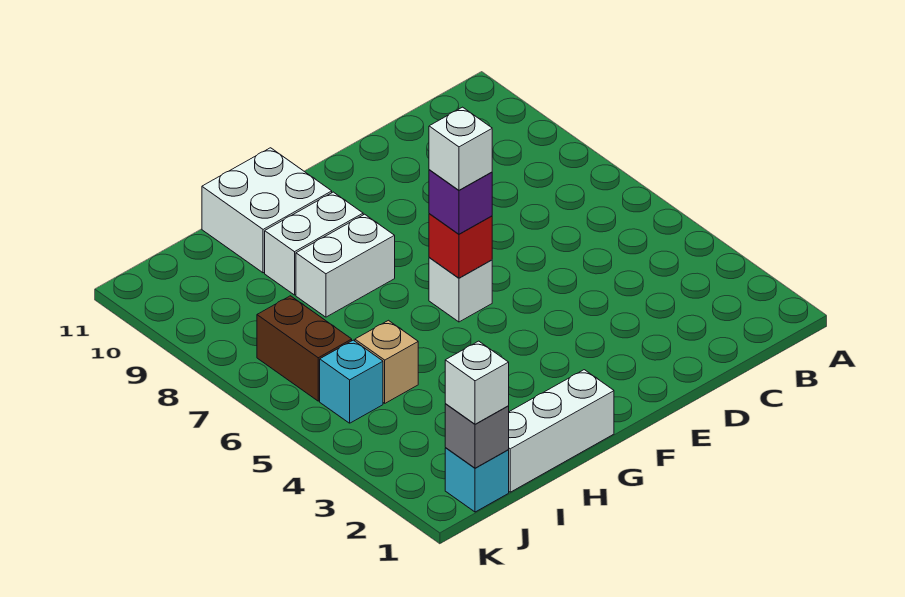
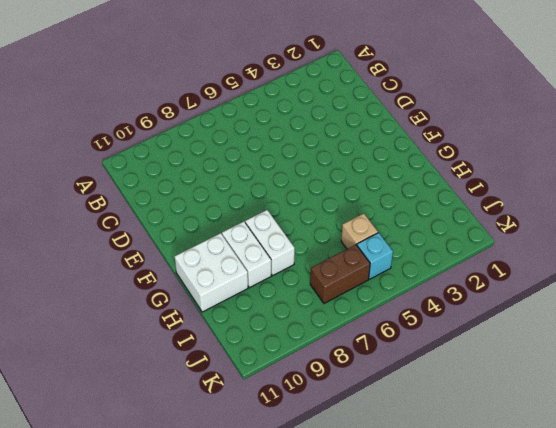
none -> white brick F6 level 1
none -> white brick G1:I1 level 1
none -> cyan brick J1 level 1

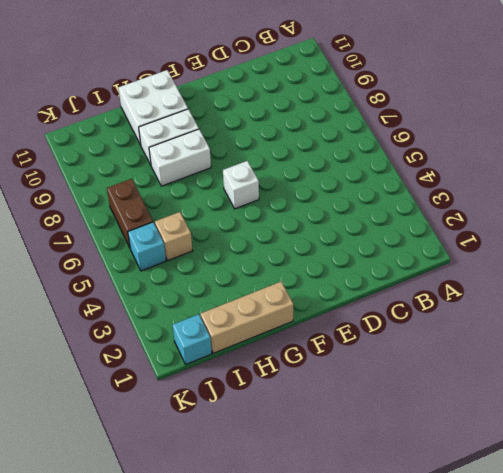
tan brick G1:I1 level 1 -> white brick G1:I1 level 1
none -> red brick F6 level 2
none -> grey brick J1 level 2
none -> purple brick F6 level 3

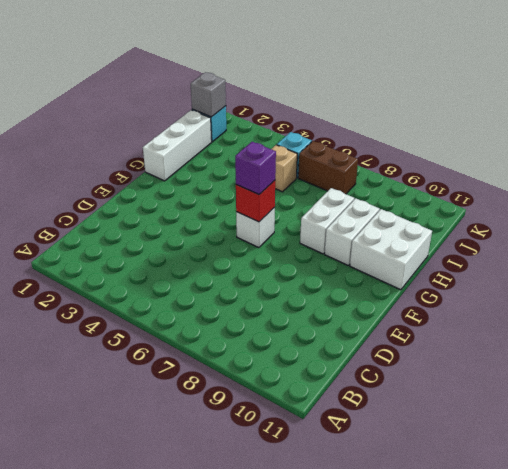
none -> white brick J1 level 3
none -> white brick F6 level 4

